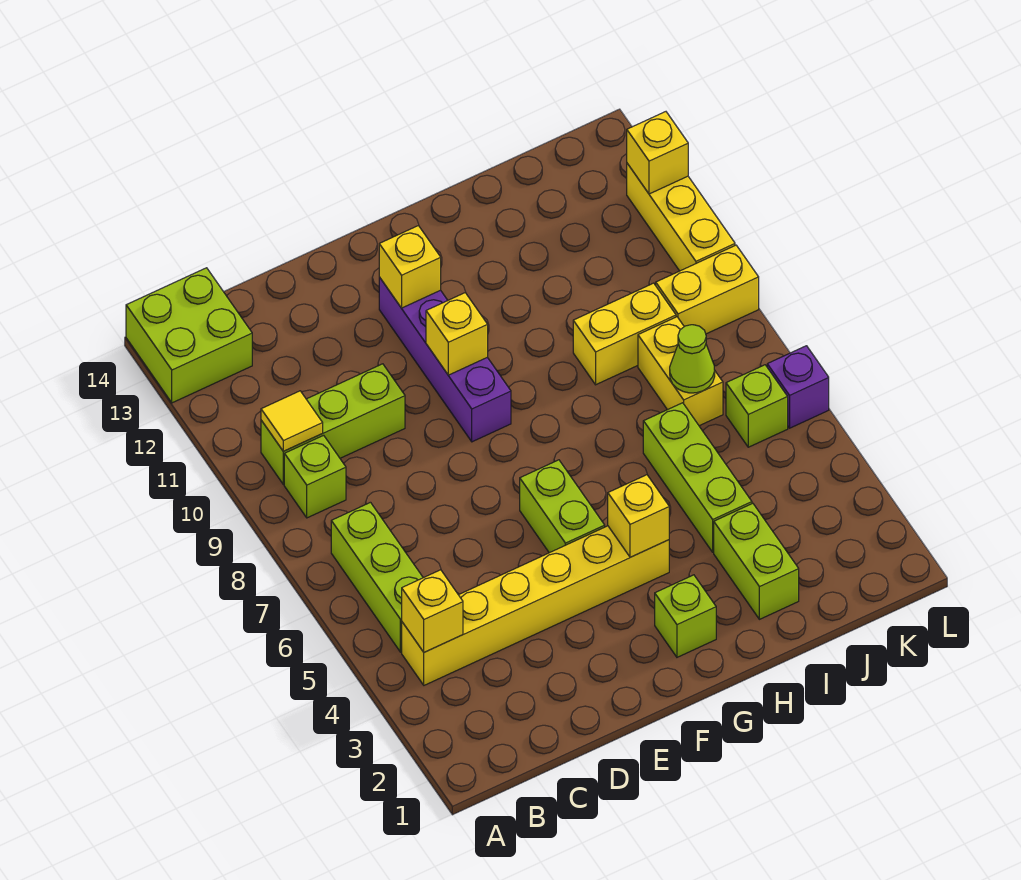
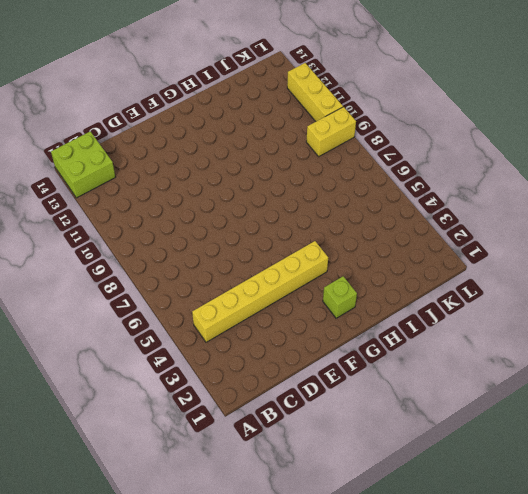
none -> lime brick B5:B7 level 1
none -> lime brick B9 level 1
none -> lime brick B10:D10 level 1

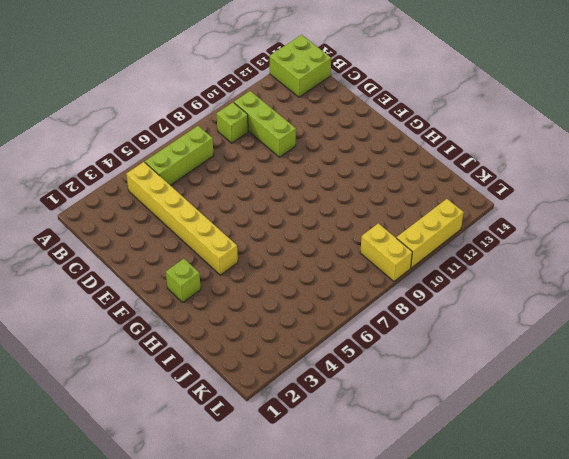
none -> lime brick F5:F6 level 1
none -> purple brick F9:F12 level 1
none -> lime brick I2:I3 level 1

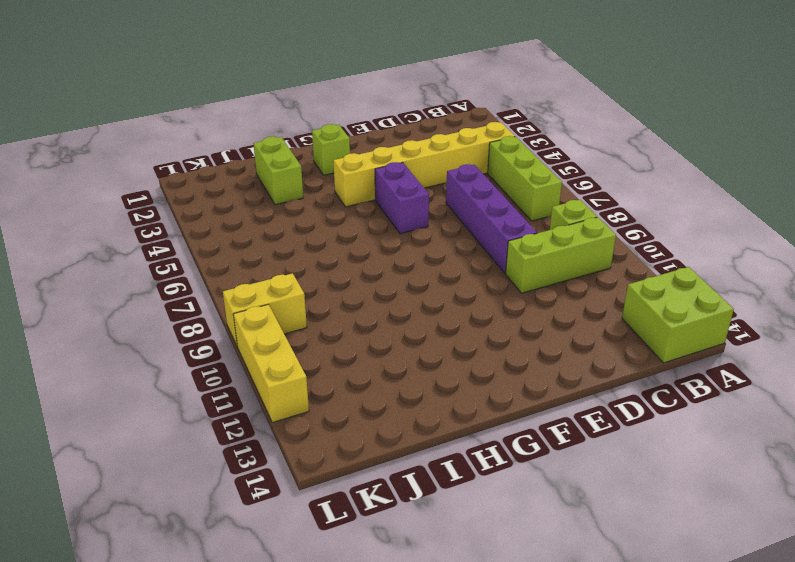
purple brick D6:D9 level 1 -> purple brick F9:F12 level 1
purple brick F5:F6 level 1 -> lime brick F5:F6 level 1
none -> lime brick I4:I6 level 1
none -> yellow brick I9:J9 level 1
none -> yellow brick J7:J8 level 1

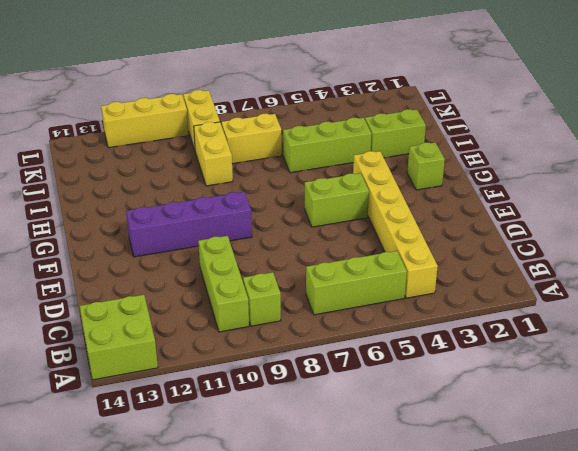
none -> lime brick K6 level 1
none -> purple brick L6 level 1
none -> yellow brick B4 level 2

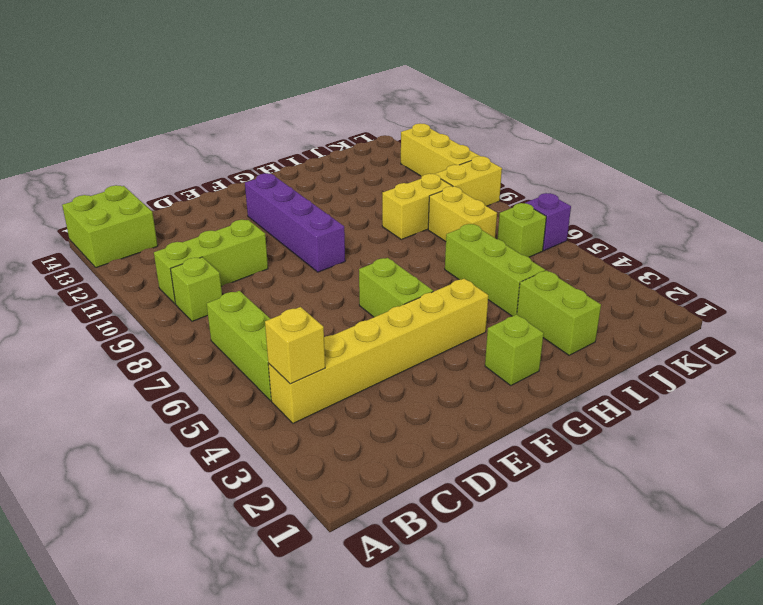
none -> yellow tile B10 level 2
none -> yellow brick F10 level 2
none -> yellow brick F12 level 2

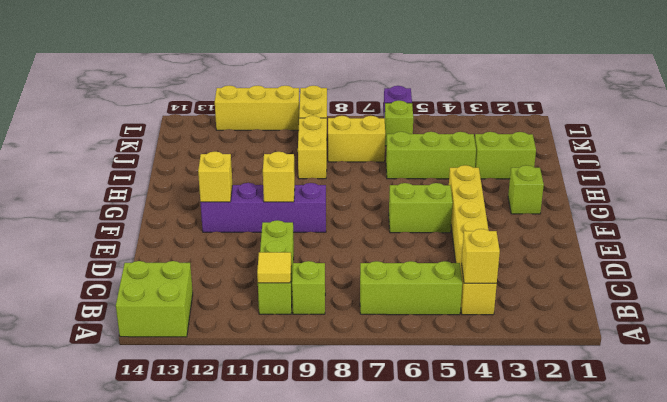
none -> yellow brick G4 level 2
none -> lime cone J7 level 2
none -> yellow brick L12 level 2

